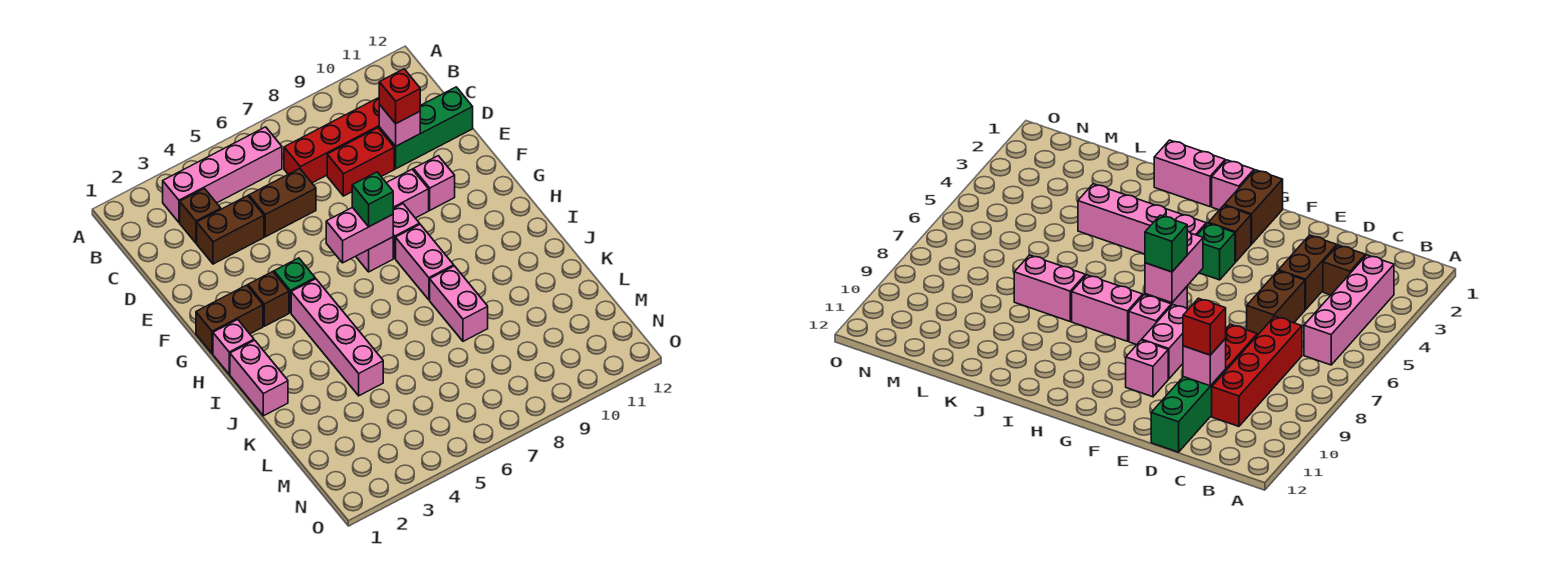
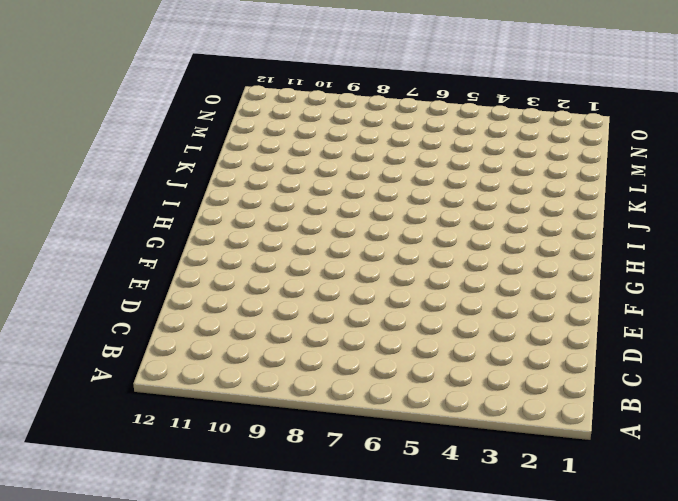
none -> pink brick B3:B6 level 1
none -> brown brick C3 level 1
none -> red brick C7:C10 level 1

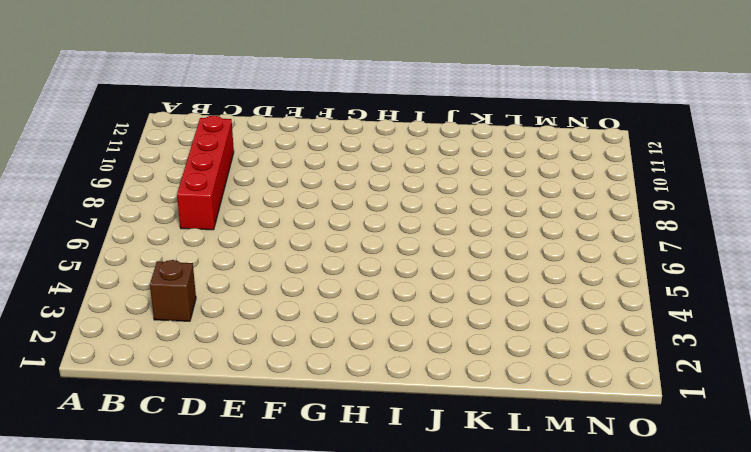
none -> pink brick B3:B6 level 1
none -> brown brick D3:D4 level 1
none -> brown brick D5:D6 level 1

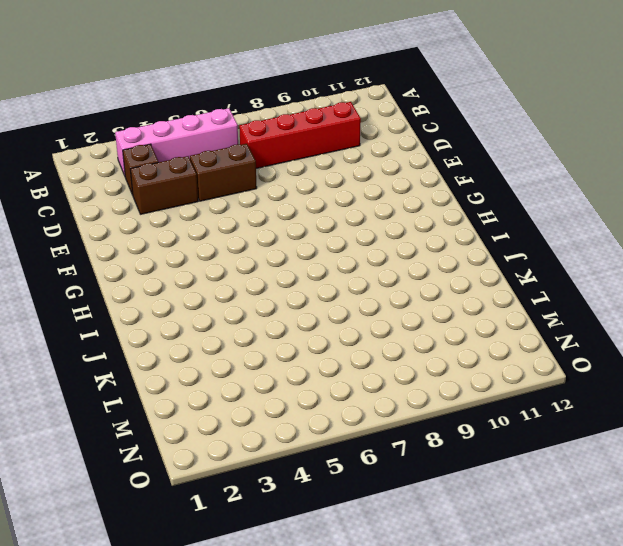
none -> red brick D8:D9 level 1
none -> green brick D10:D12 level 1
none -> pink brick F8:F9 level 1

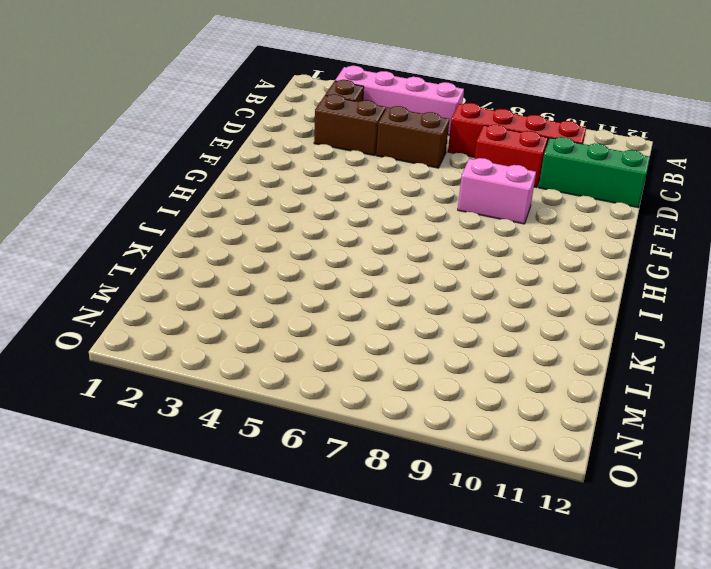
none -> pink brick F10 level 1
none -> brown brick G1:G2 level 1
none -> brown brick G3 level 1

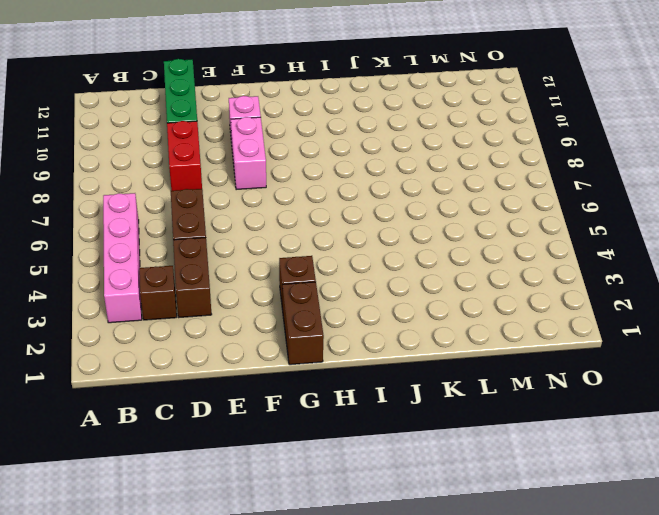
none -> red brick C7:C10 level 1
none -> green brick G4 level 1
none -> pink brick G7 level 1

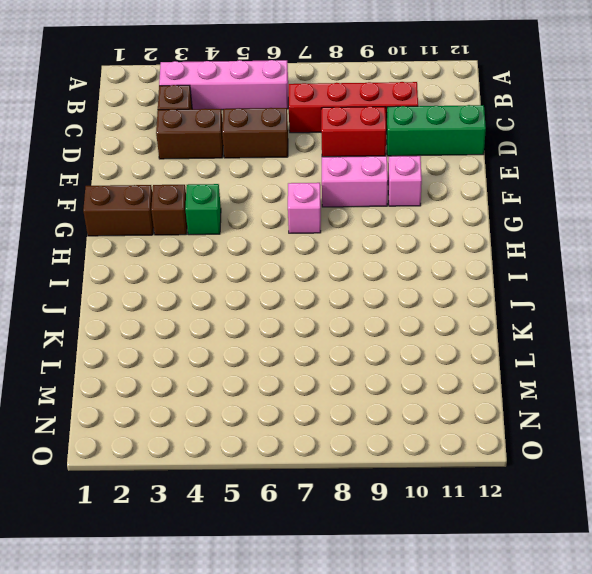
none -> pink brick G8 level 1
none -> pink brick H1 level 1
none -> pink brick H4:K4 level 1

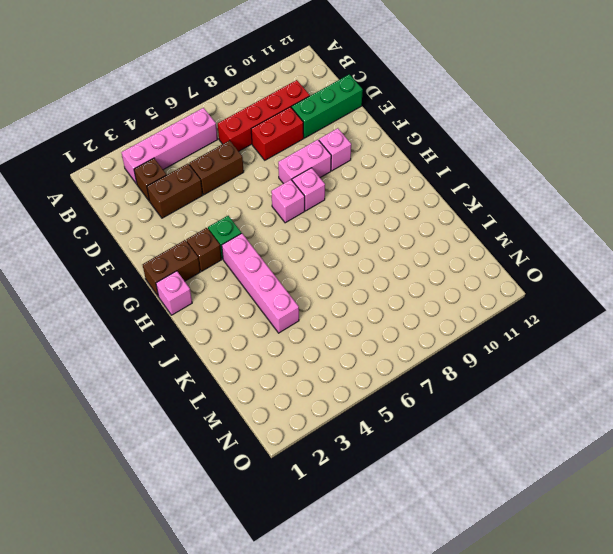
none -> pink brick H8:I8 level 1
none -> pink brick I1:J1 level 1
none -> pink brick J8:K8 level 1

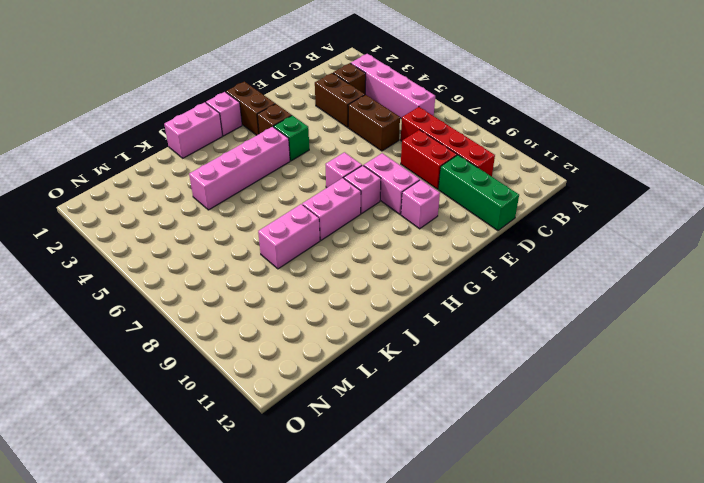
none -> pink brick D10 level 2
none -> pink brick G6:G7 level 2
none -> red brick D10 level 3

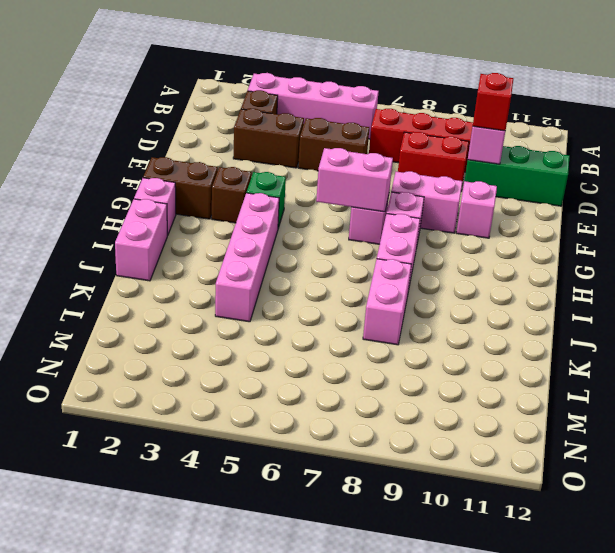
none -> green brick G7 level 3

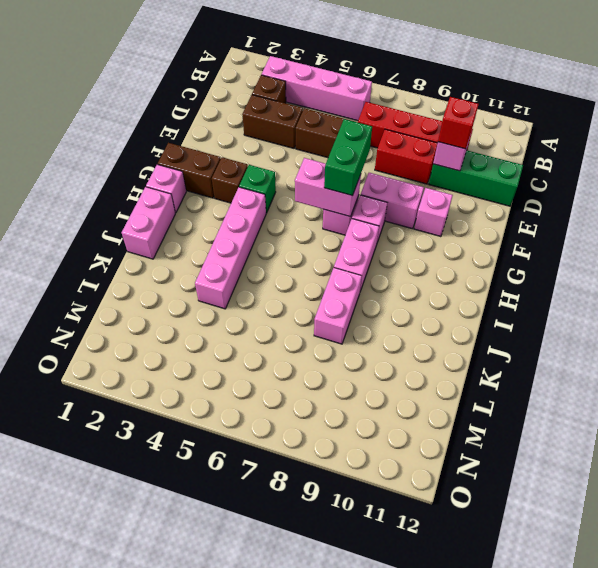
green brick F7:G7 level 3 -> green brick G7 level 3

